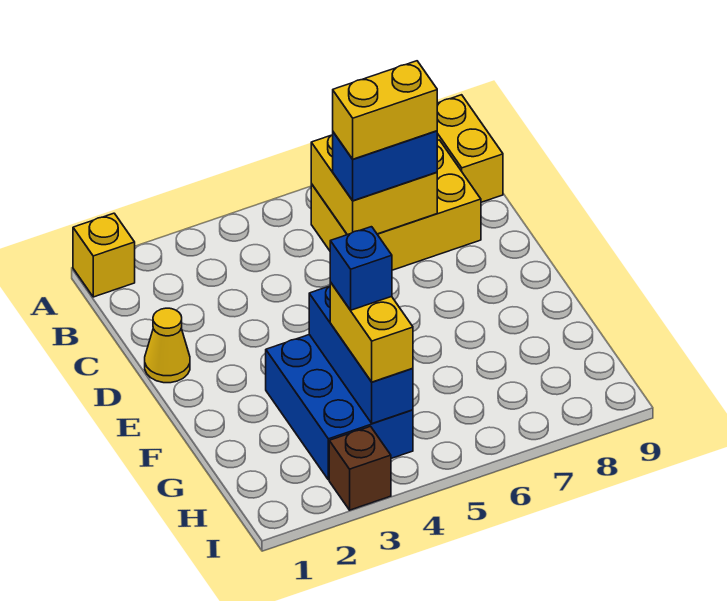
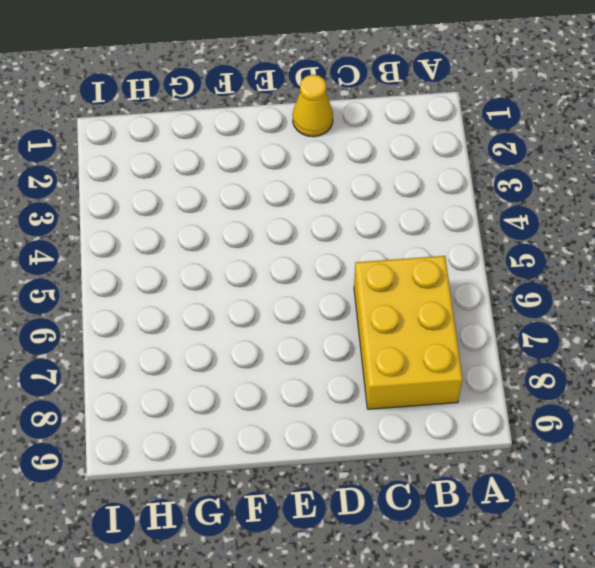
none -> yellow brick A1 level 1
none -> yellow brick A9:B9 level 1
none -> blue brick F3:H4 level 1

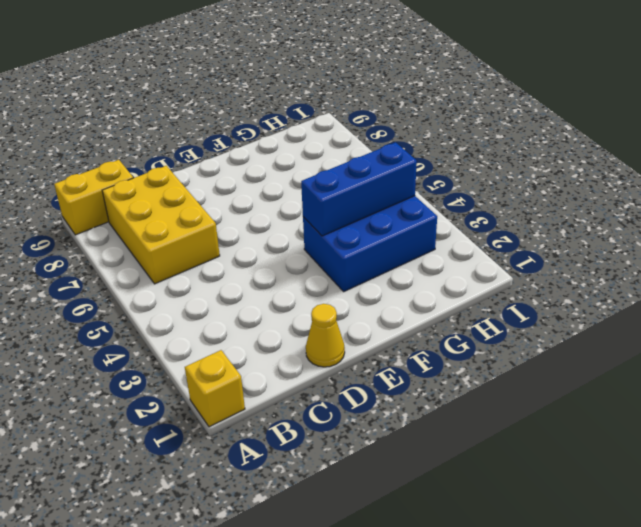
none -> brown brick I3 level 1
none -> yellow brick B6:C7 level 2
none -> blue brick C6:C7 level 3

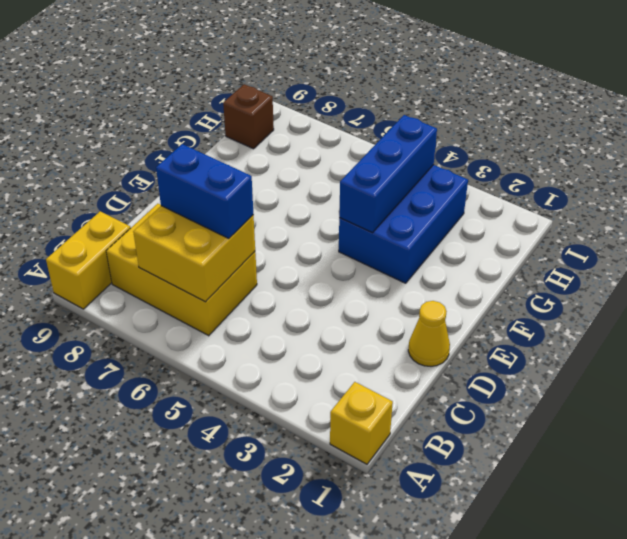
brown brick H9 level 1 -> brown brick I3 level 1
none -> yellow brick G4:H4 level 3
none -> yellow brick C6:C7 level 4
none -> blue brick G4 level 4

